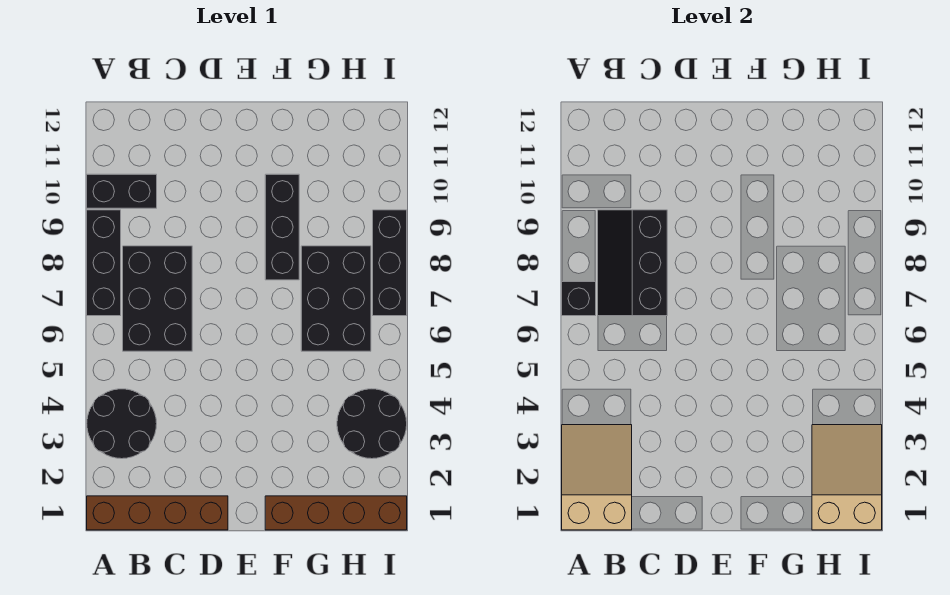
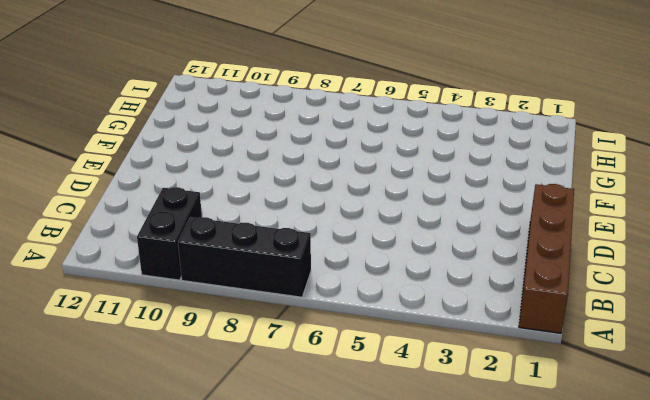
none -> black round brick A3:B4 level 1
none -> black brick B6:C8 level 1
none -> brown brick F1:I1 level 1

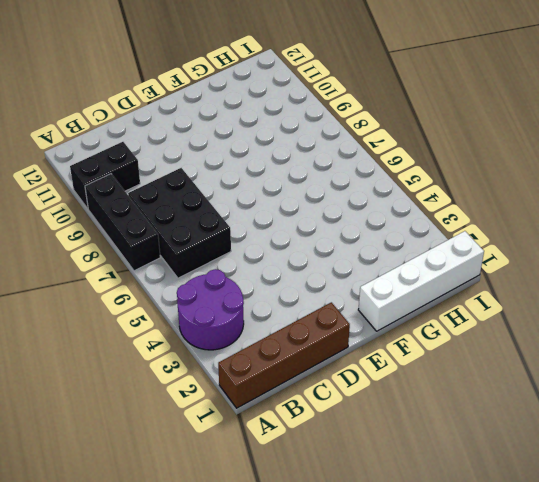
purple round brick A3:B4 level 1 -> black round brick A3:B4 level 1
white brick F1:I1 level 1 -> brown brick F1:I1 level 1
none -> black brick F8:F10 level 1
none -> black brick G6:H8 level 1
none -> black round brick H3:I4 level 1

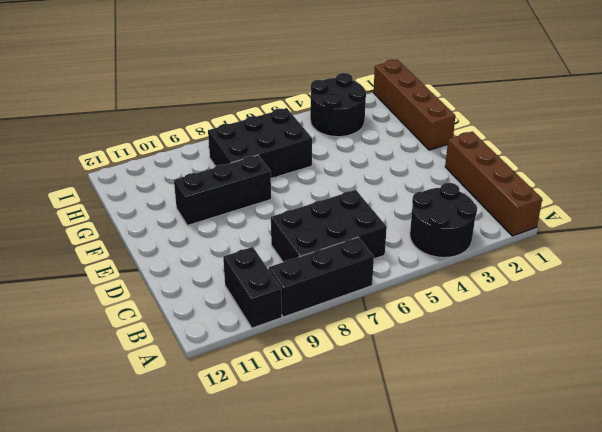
none -> black brick I7:I9 level 1
none -> tan slope A1:B3 level 2 top 1
none -> black brick A7 level 2

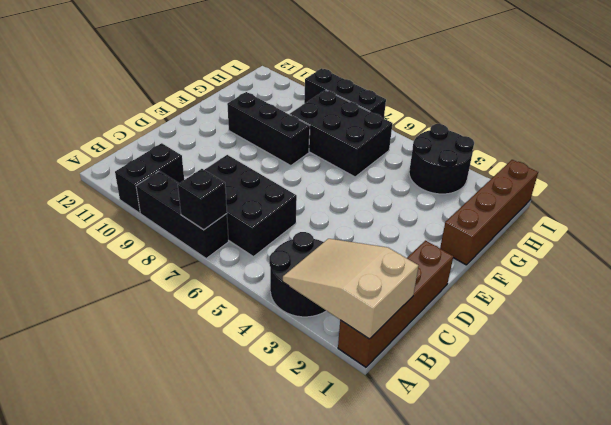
none -> black slope B7:C9 level 2 top C
none -> tan slope H1:I3 level 2 top 1

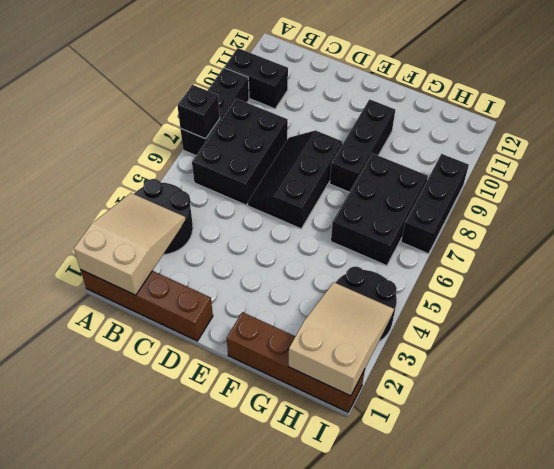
black slope D6:E8 level 1 top E -> black slope B7:C9 level 2 top C

